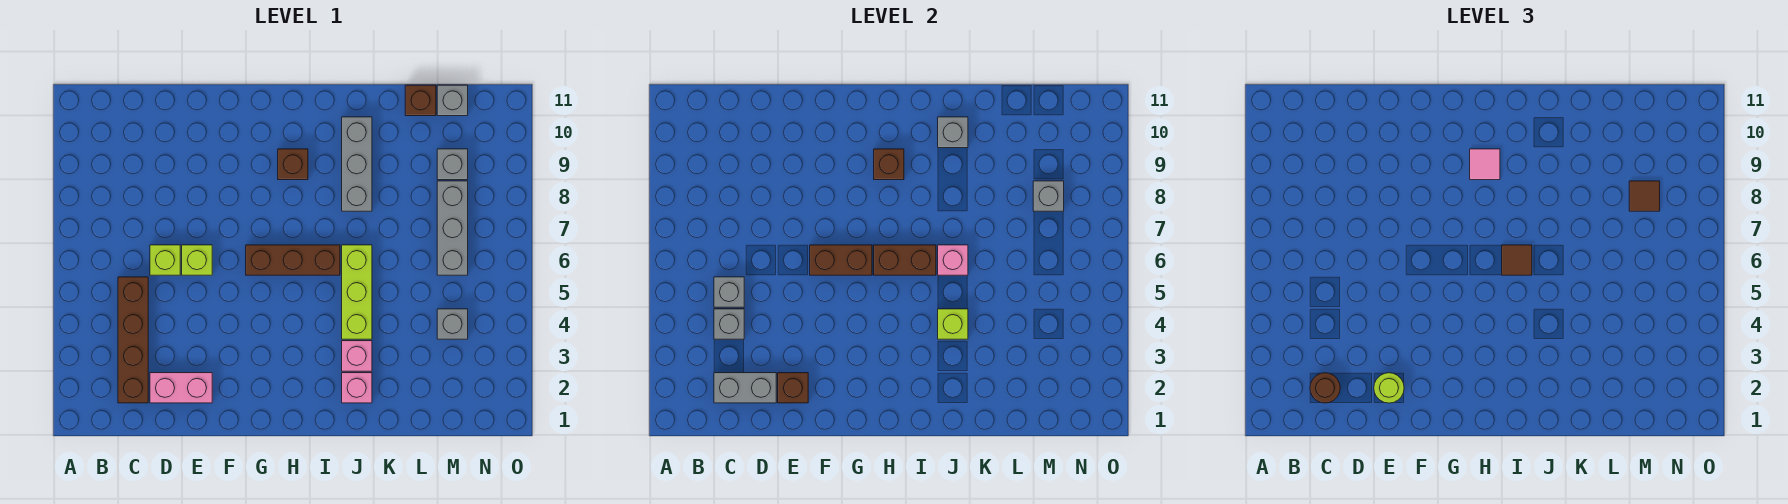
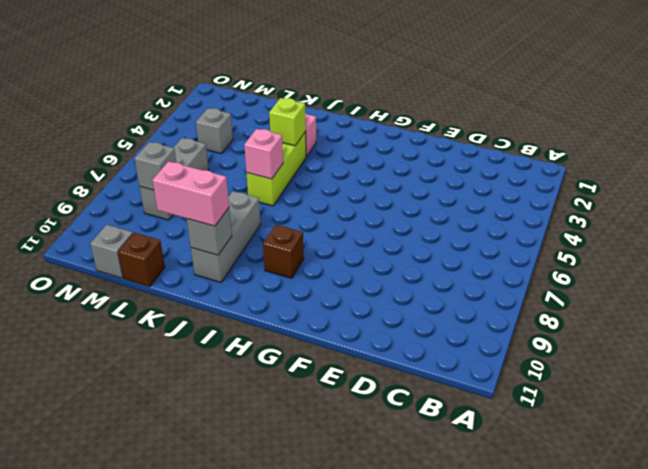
pink brick J10:K10 level 3 -> pink brick D2:E2 level 1
none -> brown brick C2:C5 level 1
none -> lime brick D6 level 1
none -> lime brick E6 level 1
none -> brown brick G6:I6 level 1

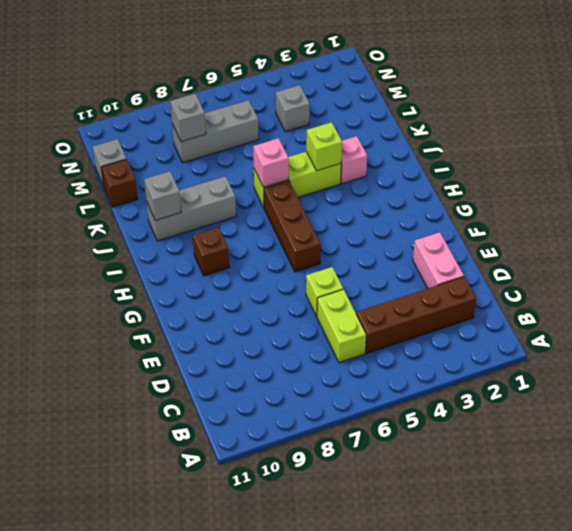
lime brick C6:D6 level 1 -> lime brick D6 level 1
none -> pink brick J2 level 1
none -> grey brick M9 level 1
none -> grey brick C2:D2 level 2
none -> grey brick C4 level 2

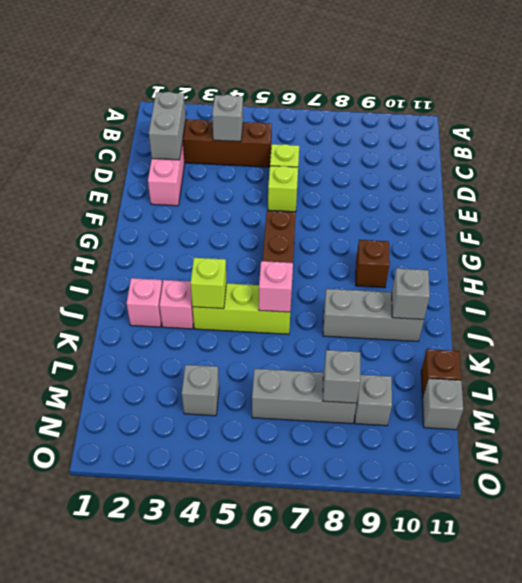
none -> grey brick C5 level 2
none -> brown brick E2 level 2
none -> brown brick F6:G6 level 2
none -> brown brick H6:I6 level 2

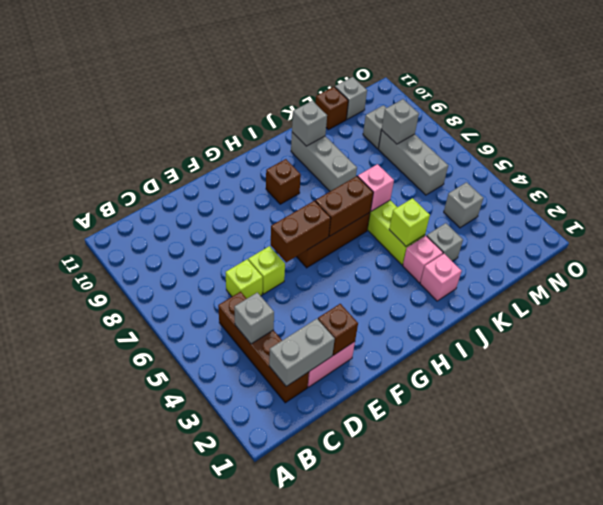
grey brick K3 level 1 -> grey brick C5 level 2
none -> brown brick H9 level 2
none -> brown round brick C2 level 3
none -> lime round brick E2 level 3
none -> pink tile H9 level 3

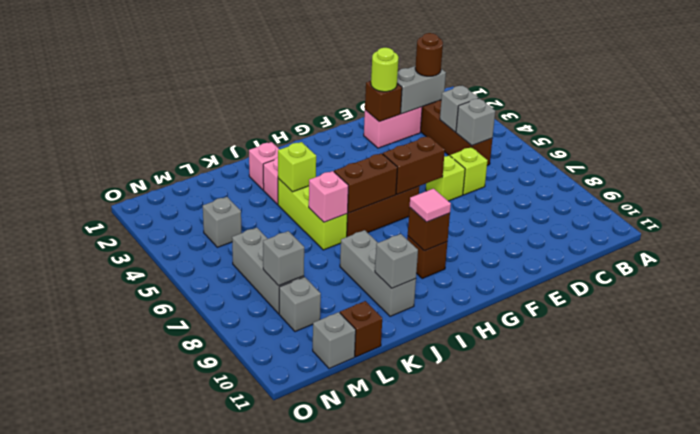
none -> brown tile I6 level 3
none -> brown tile M8 level 3

